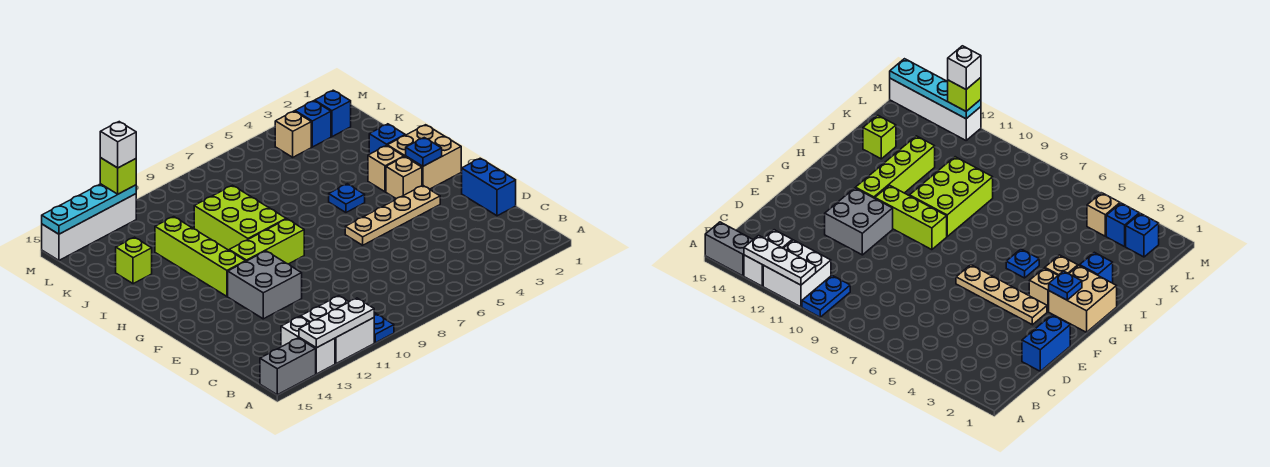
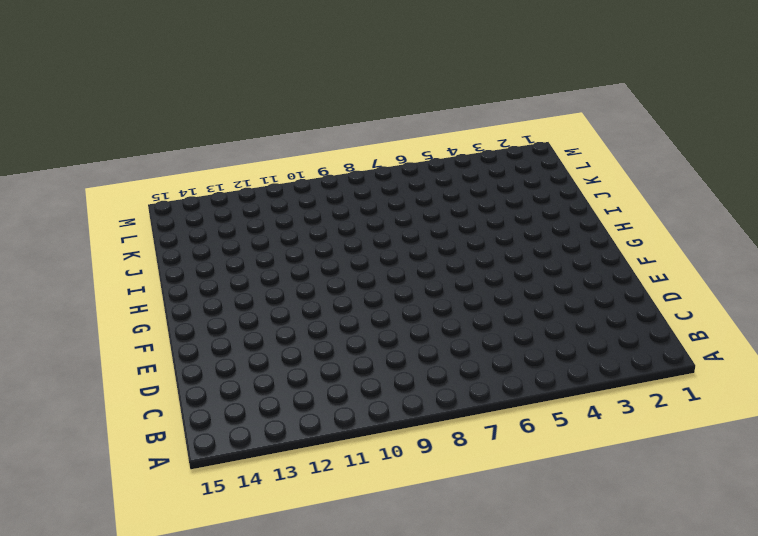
none -> blue plate A10:B10 level 1
none -> white brick A11:B12 level 1
none -> white brick A13:B13 level 1

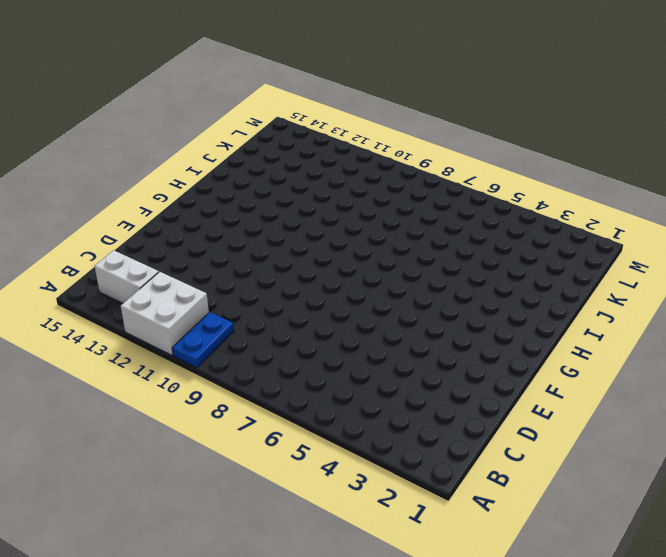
white brick B13:B14 level 1 -> white brick A13:B13 level 1
none -> grey brick A14:A15 level 1
none -> blue brick D1:E1 level 1
none -> grey brick E11:F12 level 1

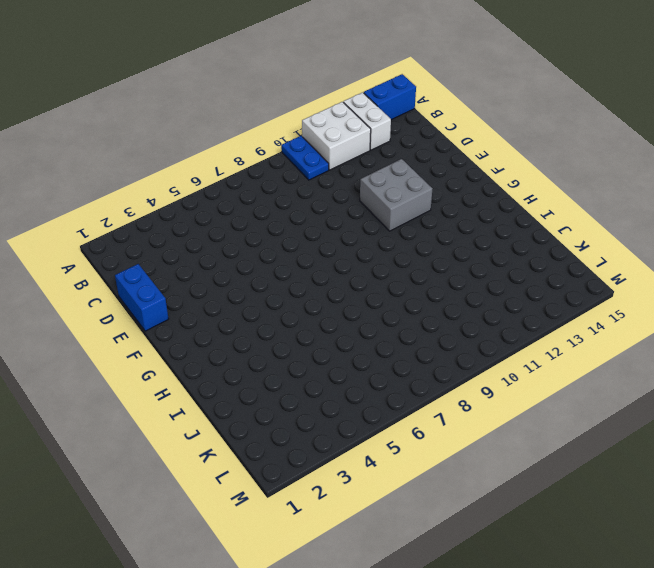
blue brick A14:A15 level 1 -> grey brick A14:A15 level 1
none -> tan plate F3:F6 level 1
none -> tan brick G1:H2 level 1
none -> tan brick G3 level 1

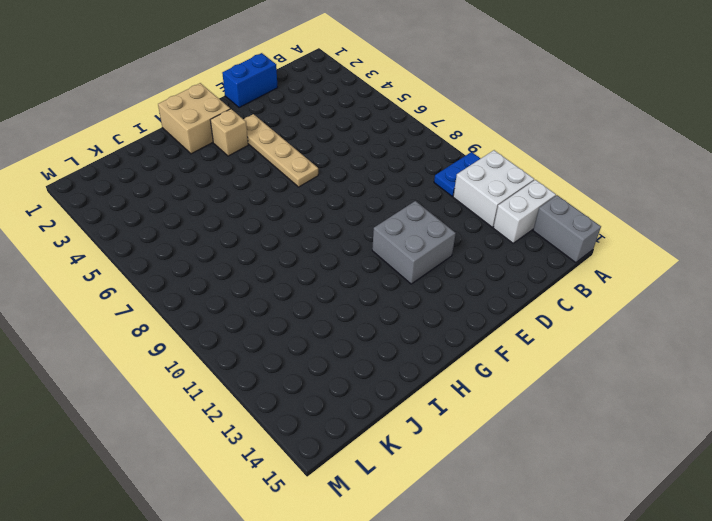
none -> lime brick G9:G11 level 1
none -> lime brick G12:J12 level 1
none -> tan brick H3 level 1

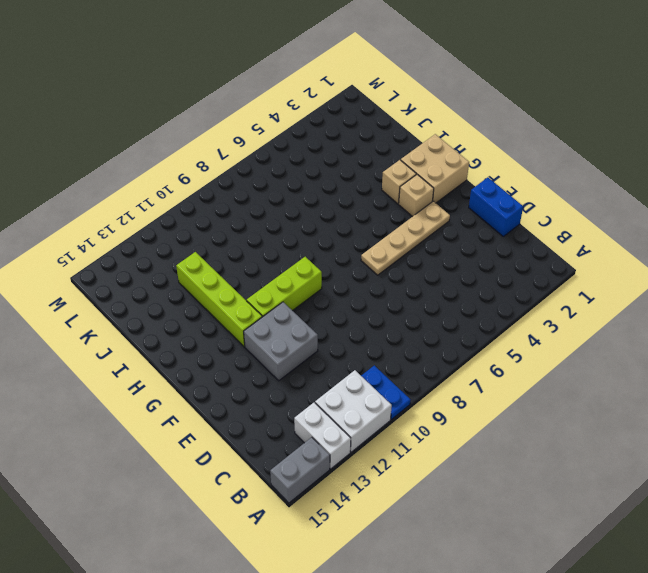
none -> blue plate H5 level 1
none -> lime brick H9:J10 level 1
none -> blue brick I2 level 1

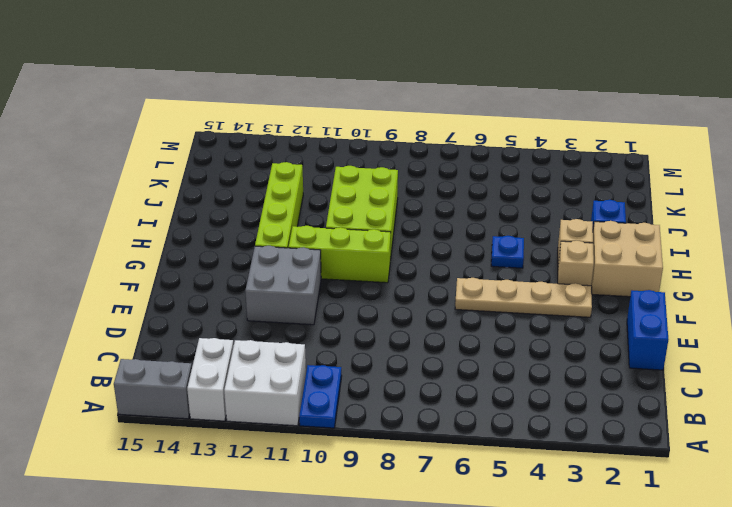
none -> lime brick J14 level 1
none -> blue brick L2 level 1
none -> blue brick L3 level 1

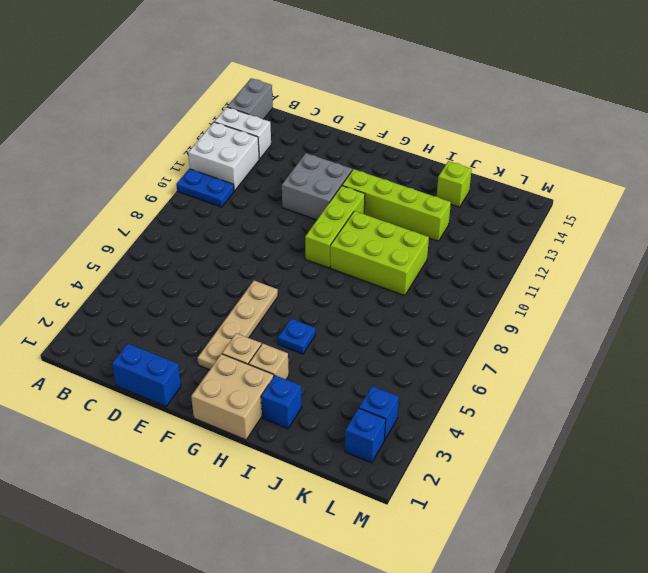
none -> tan brick L4 level 1
none -> white brick M12:M15 level 1
none -> white plate A11:A13 level 2

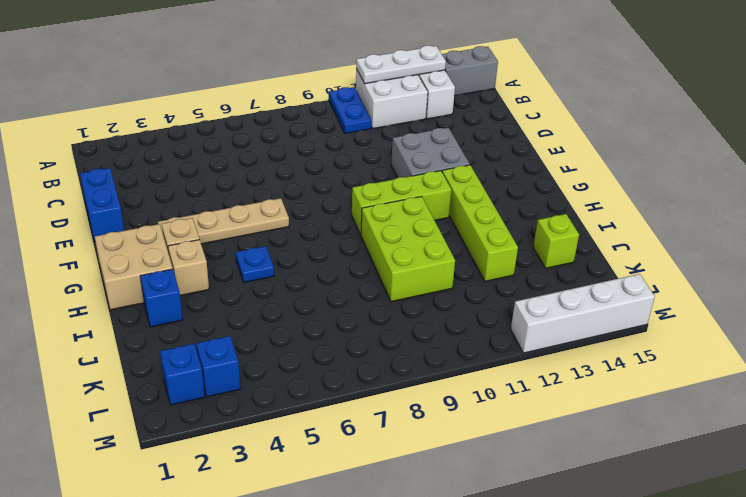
none -> tan brick L4 level 1
none -> blue plate G2 level 2
none -> cyan plate M12:M15 level 2

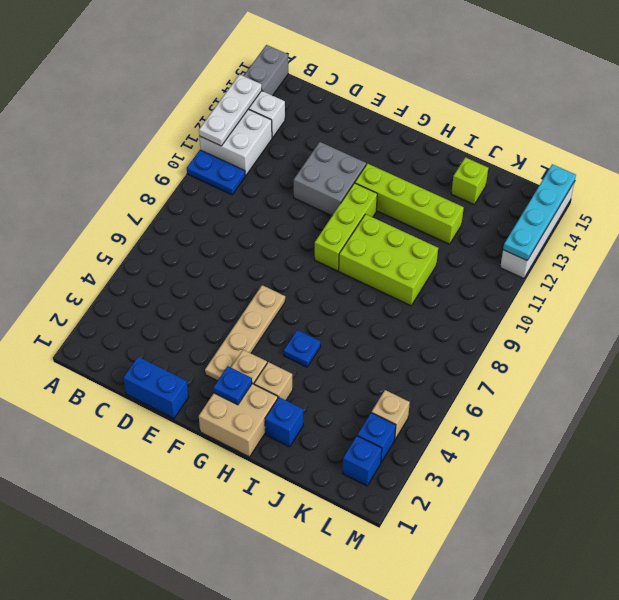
none -> lime brick M12 level 3
none -> white brick M12 level 4

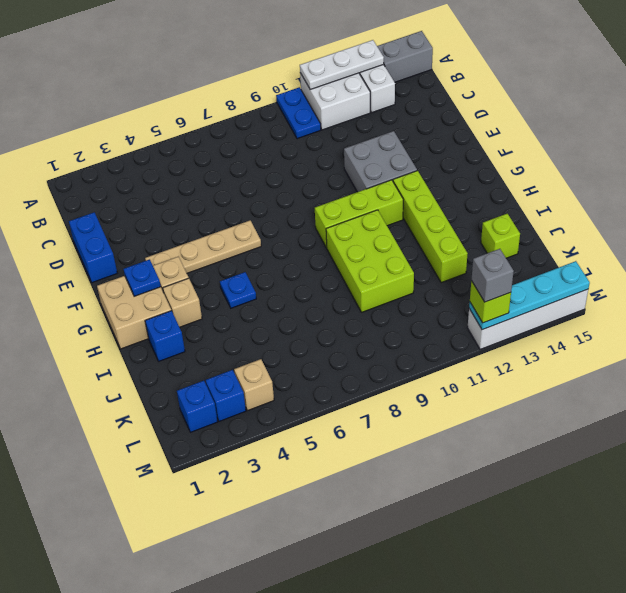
grey brick M12 level 4 -> white brick M12 level 4

